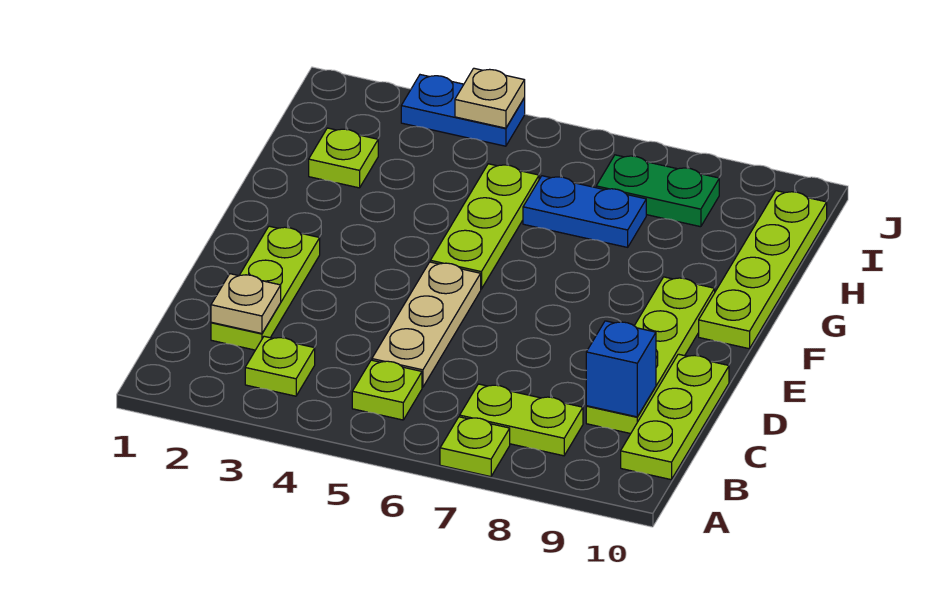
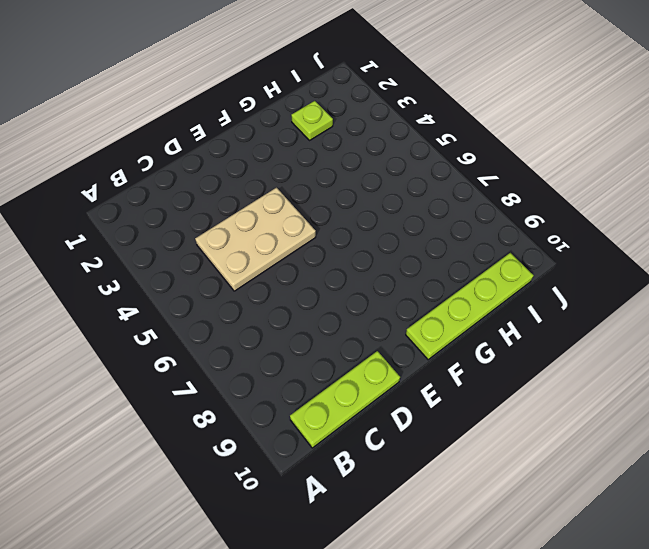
tan plate C4:E5 level 1 -> tan plate C5:E5 level 1
none -> lime plate A7 level 1
none -> lime plate B3 level 1
none -> lime plate B5 level 1

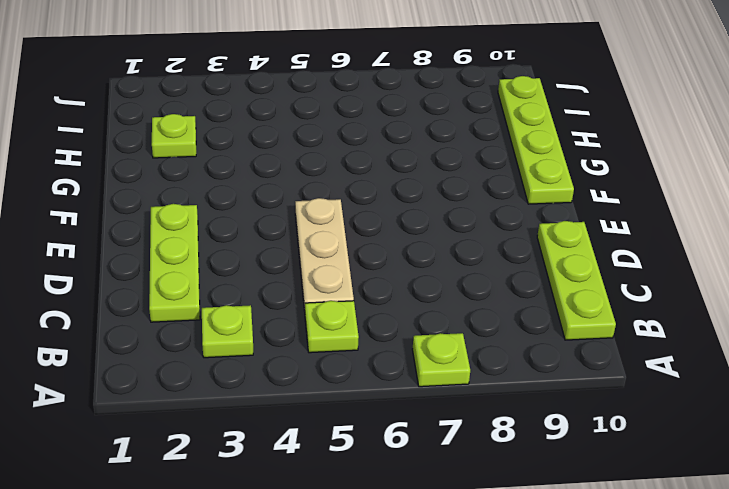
none -> lime plate B7:B8 level 1
none -> lime plate C9:F9 level 1
none -> lime plate F5:H5 level 1

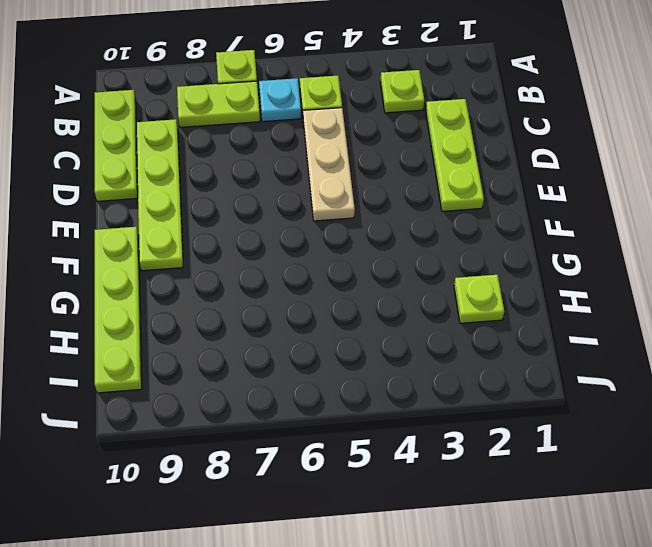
cyan plate B6 level 1 -> none
none -> lime plate F5:H5 level 1
none -> blue plate H6:H7 level 1
none -> green plate I7:I8 level 1

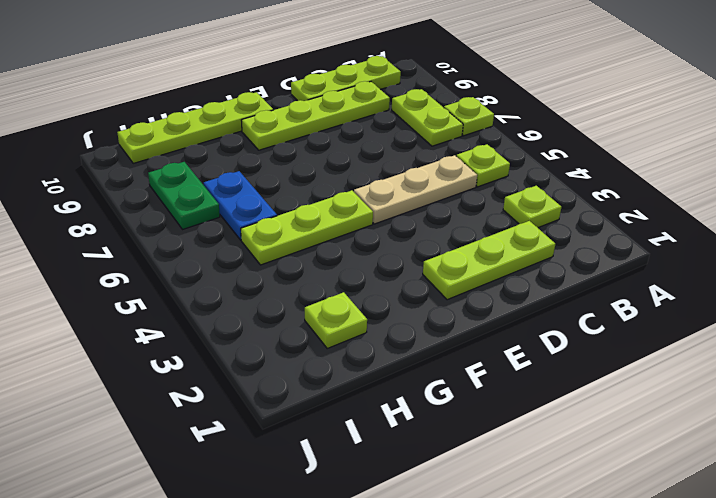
none -> blue plate J3:J4 level 1
none -> tan plate C2 level 2
none -> blue brick C9 level 2

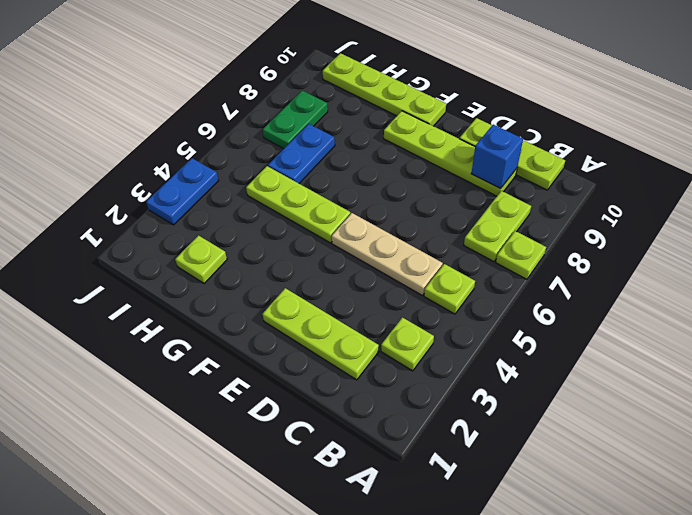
none -> tan plate C2 level 2
none -> tan plate J4 level 2

